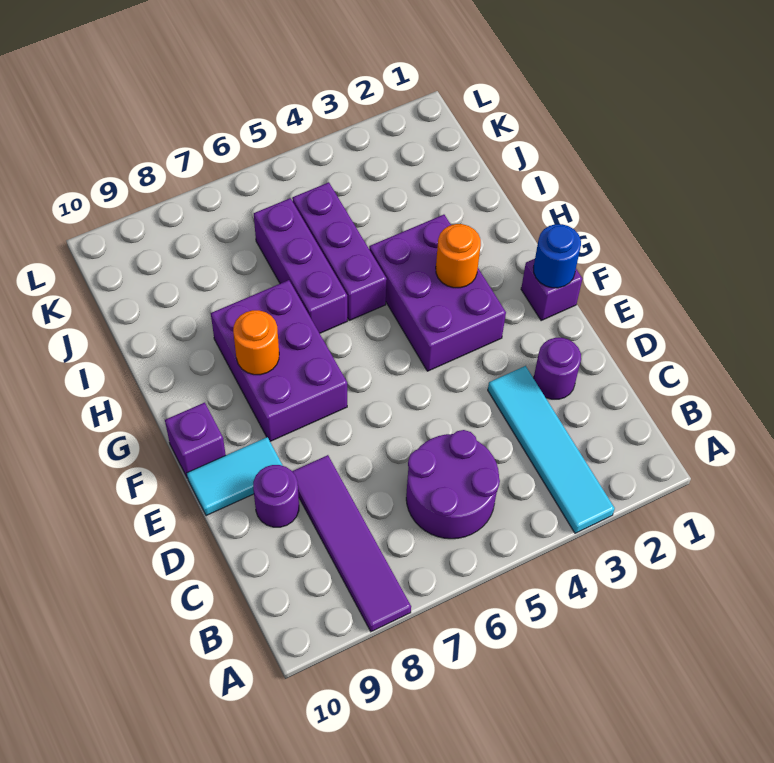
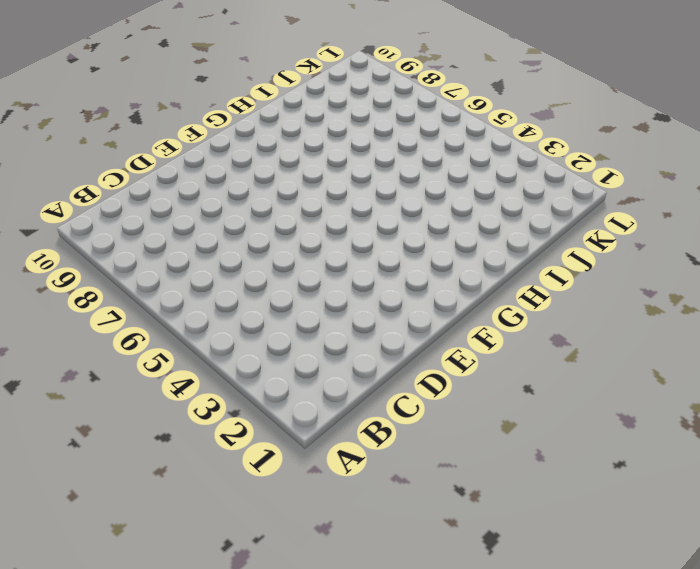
none -> cyan tile A3:D3 level 1
none -> purple tile A8:D8 level 1
none -> purple round brick B5:C6 level 1

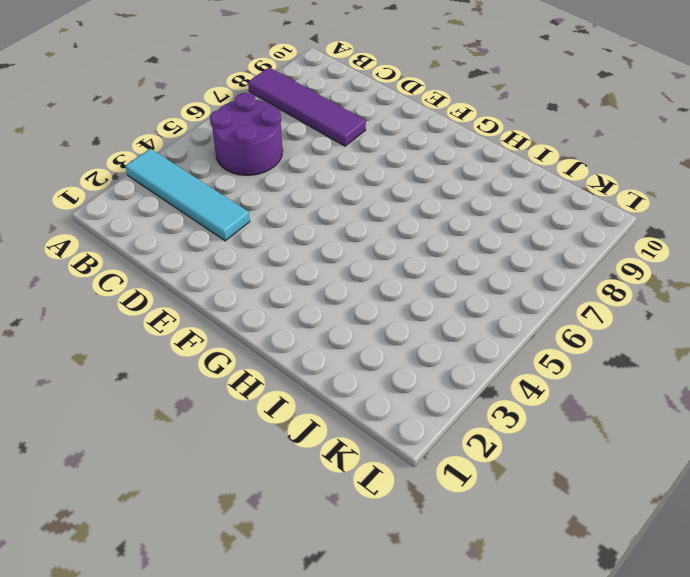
none -> purple round brick D2 level 1
none -> purple round brick D9 level 1
none -> cyan tile E9:E10 level 1

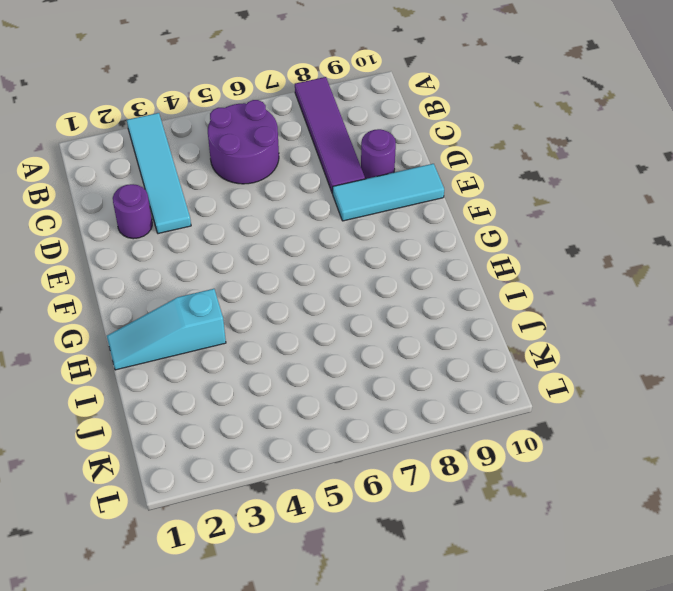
cyan tile E8:E10 level 1 -> cyan tile E9:E10 level 1
cyan slope H1:H3 level 1 top 3 -> purple brick F3:H4 level 1
none -> purple brick F1 level 1
none -> purple brick F7:H8 level 1
none -> purple brick F10 level 1

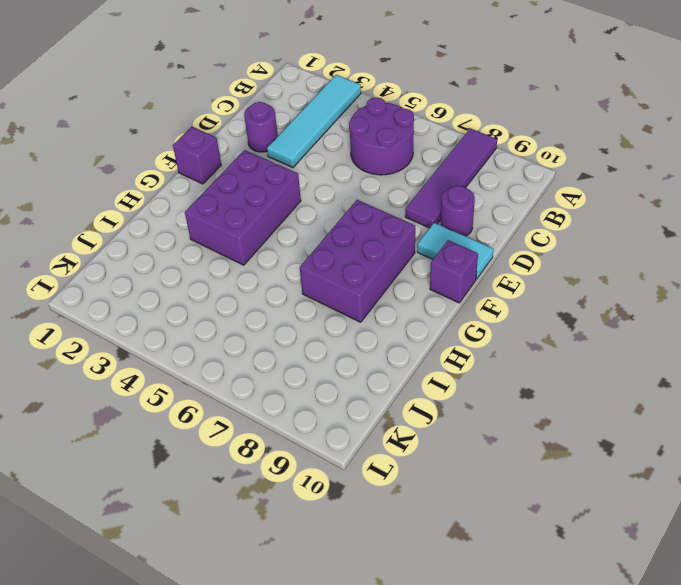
none -> purple brick H5:J5 level 1
none -> purple brick H6:J6 level 1
none -> blue round brick F1 level 2

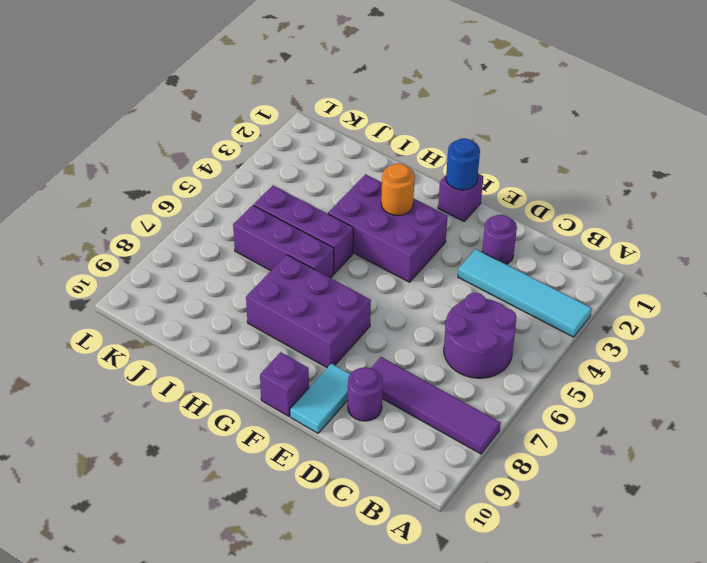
none -> orange round brick G8 level 2

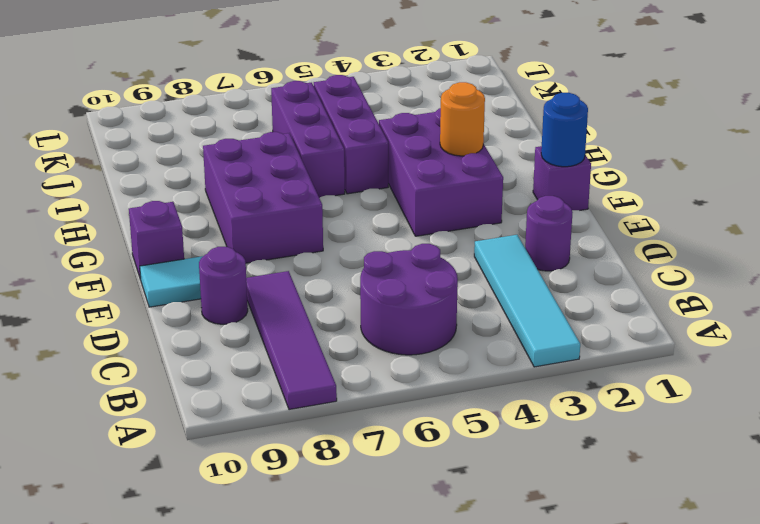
none -> orange round brick G8 level 2

